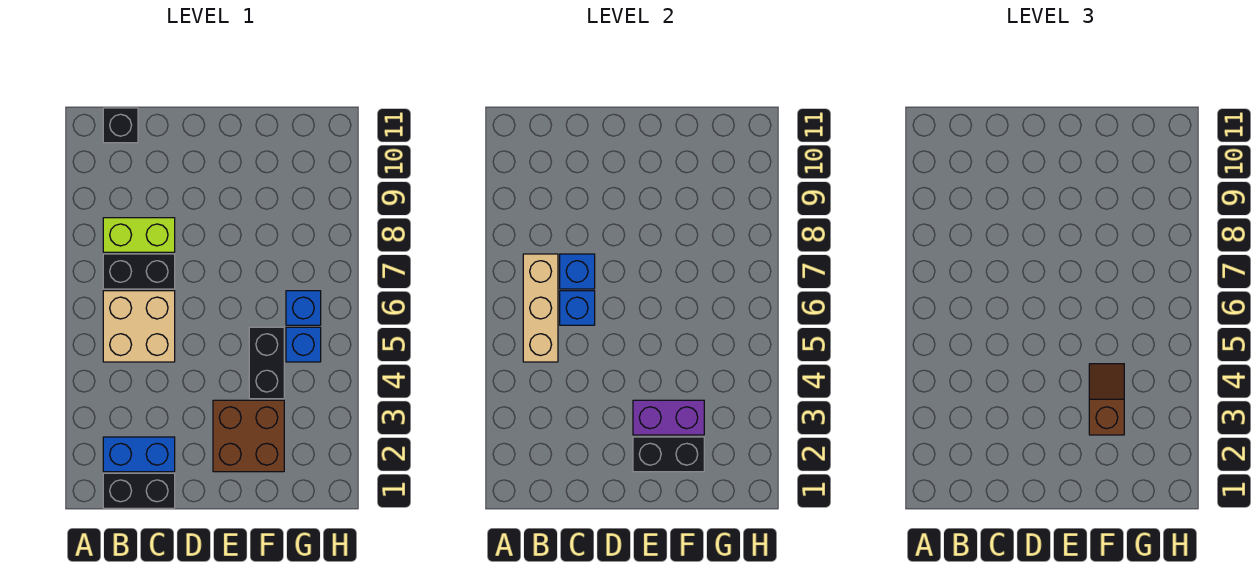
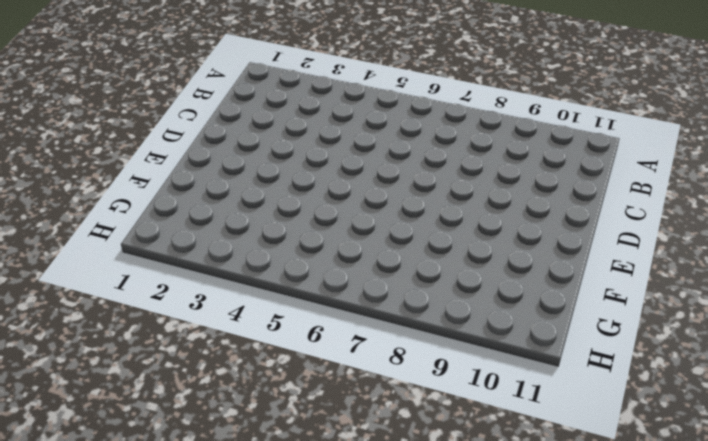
none -> black brick B1:C1 level 1
none -> blue brick B2:C2 level 1
none -> tan brick B5:C6 level 1

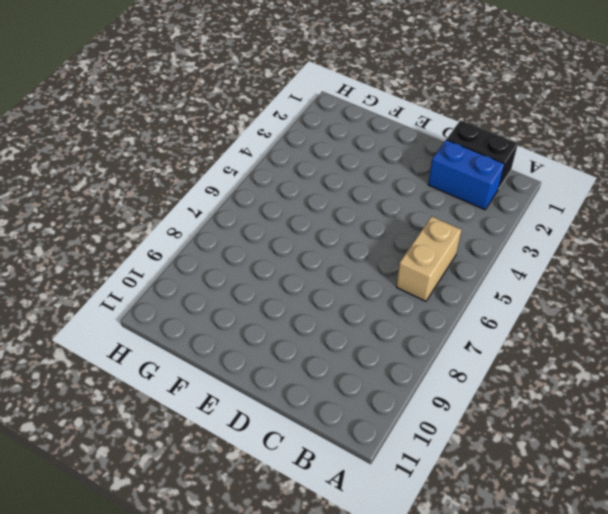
tan brick B5:B6 level 1 -> tan brick B5:C6 level 1
none -> black brick B7:C7 level 1
none -> lime brick B8:C8 level 1
none -> black brick B11 level 1

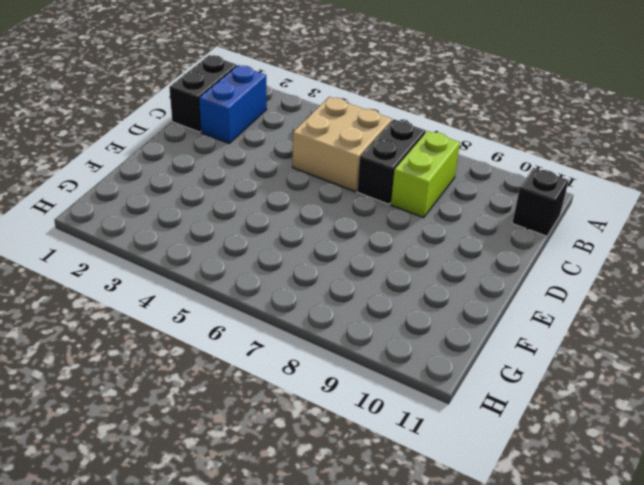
none -> brown brick E2:F3 level 1
none -> black brick F4:F5 level 1
none -> blue brick G5 level 1

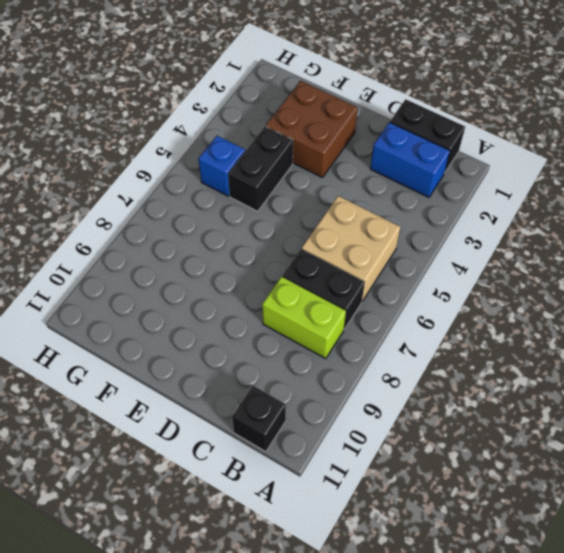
none -> blue brick G6 level 1
none -> tan brick B5:B7 level 2
none -> blue brick C6 level 2

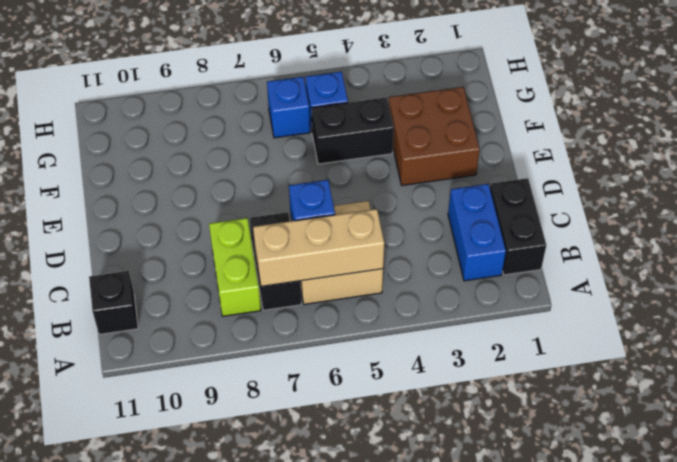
none -> blue brick C7 level 2
none -> black brick E2:F2 level 2
none -> purple brick E3:F3 level 2

